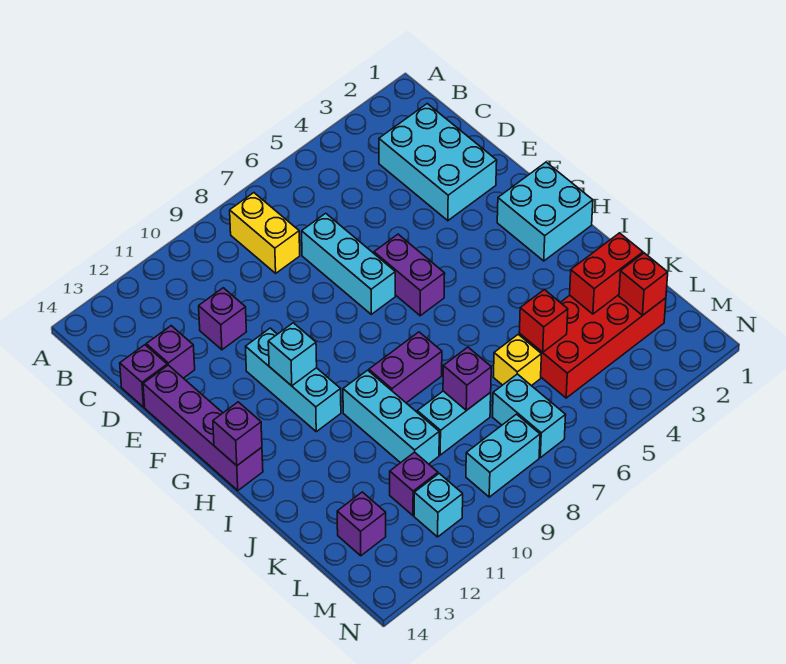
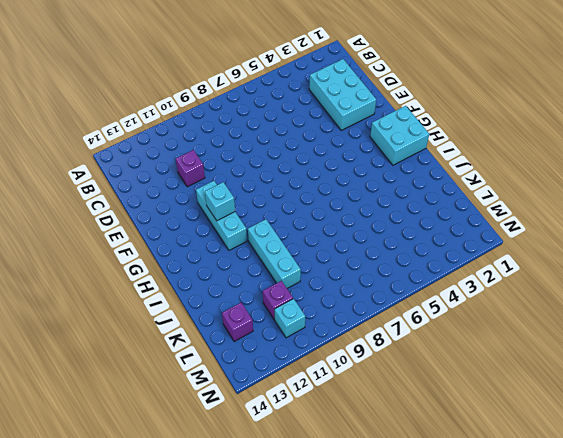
none -> yellow brick B8:C8 level 1
none -> cyan brick D7:F7 level 1
none -> purple brick D13 level 1

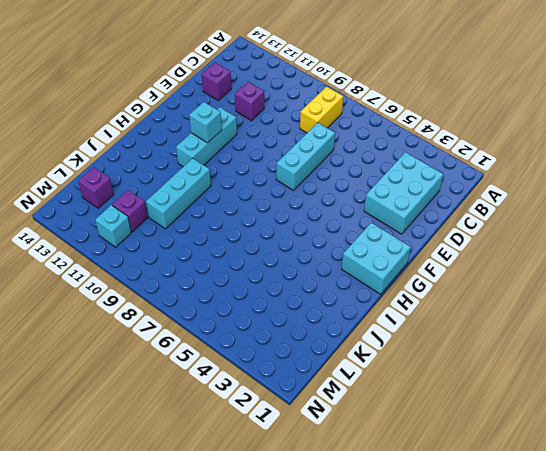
none -> purple brick D14 level 1
none -> purple brick E14:H14 level 1
none -> purple brick F6:G6 level 1

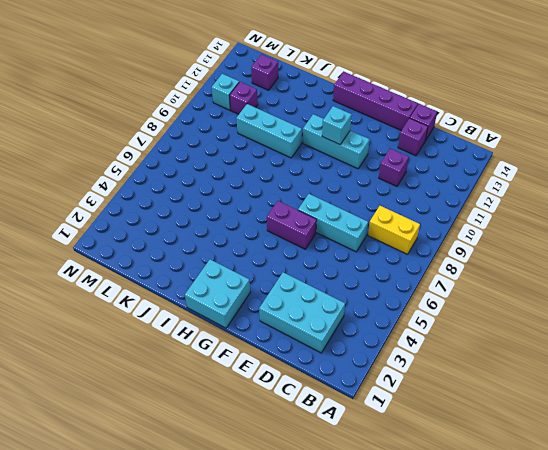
none -> purple brick I8:I9 level 1
none -> red brick K2:L5 level 1
none -> yellow brick K6 level 1

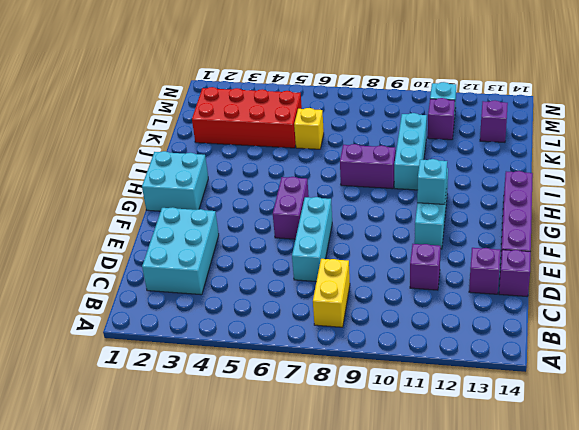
none -> cyan brick K8:K9 level 1
none -> cyan brick L7:M7 level 1
none -> cyan brick M8:M9 level 1

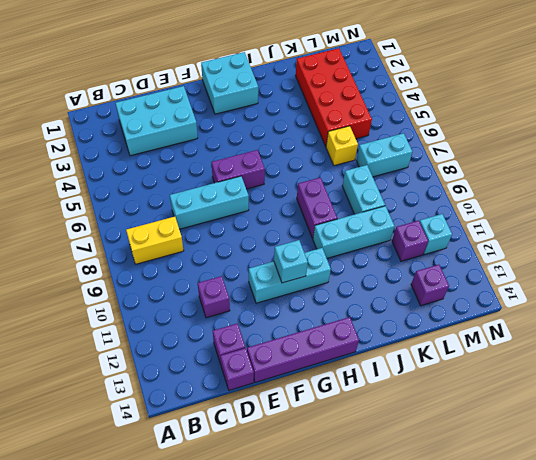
none -> cyan brick M8:M9 level 1
none -> purple brick H14 level 2
none -> red brick K2:K3 level 2

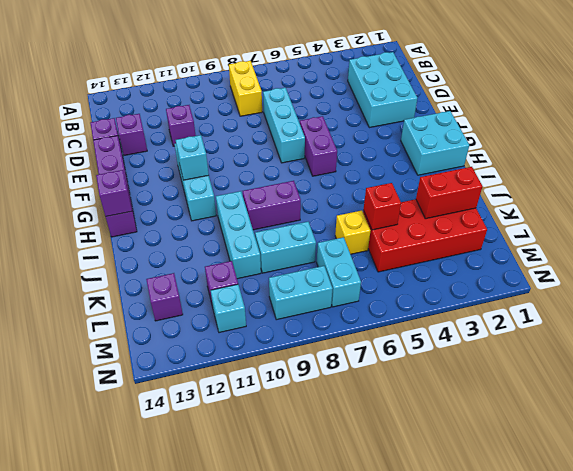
none -> purple brick K8 level 2
none -> red brick L2 level 2

